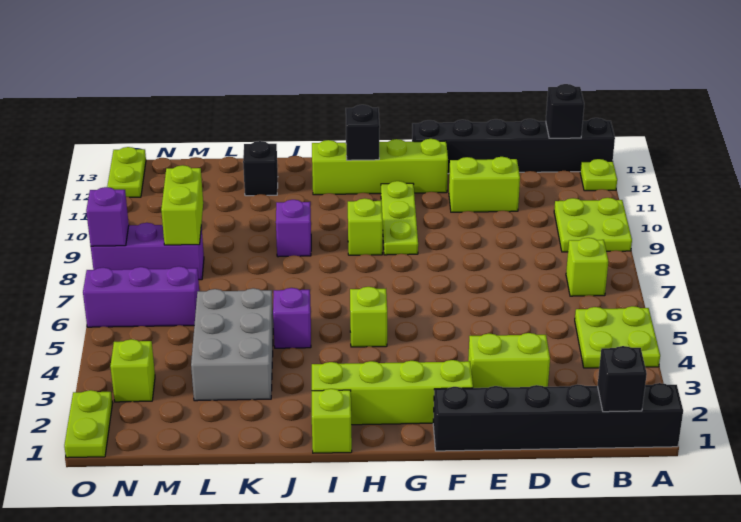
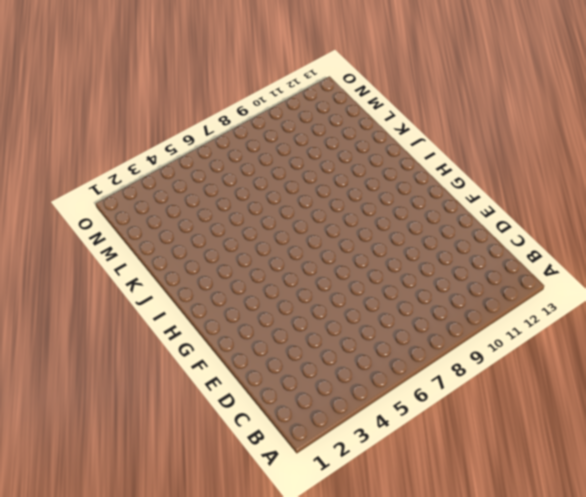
none -> black brick A1:F1 level 1
none -> lime plate A4:B5 level 1
none -> lime plate A9:B10 level 1

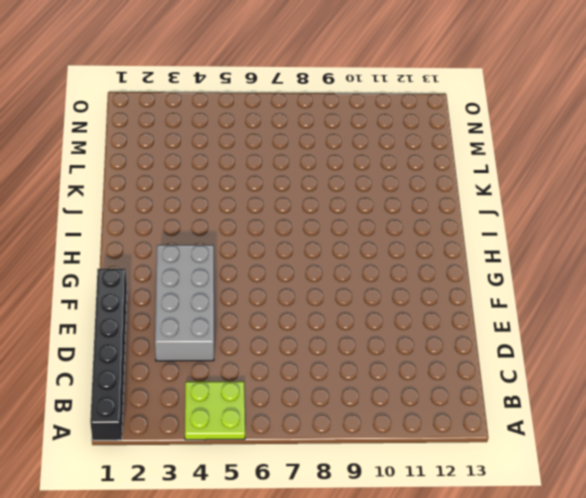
grey brick D3:G4 level 1 -> lime brick D3:E3 level 1
none -> lime plate A9:B10 level 1
none -> lime plate A12 level 1
none -> black brick A13:F13 level 1

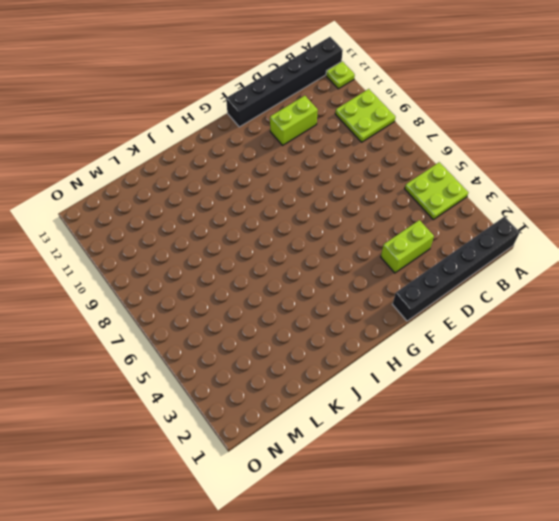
none -> lime brick B7 level 1
none -> lime brick F2:I2 level 1
none -> lime brick F12:I12 level 1

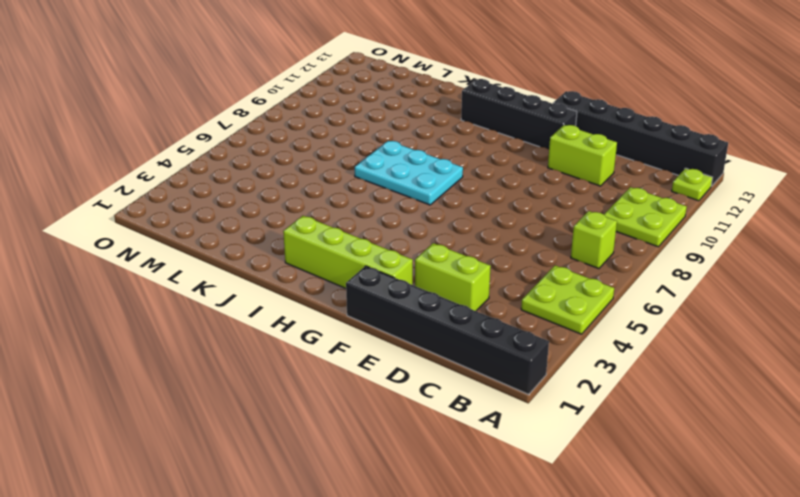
black brick F12:I12 level 1 -> lime brick F12:I12 level 1
cyan plate H7:J8 level 1 -> none
none -> lime plate G9:G11 level 1
none -> lime brick H5 level 1
none -> lime brick H9 level 1

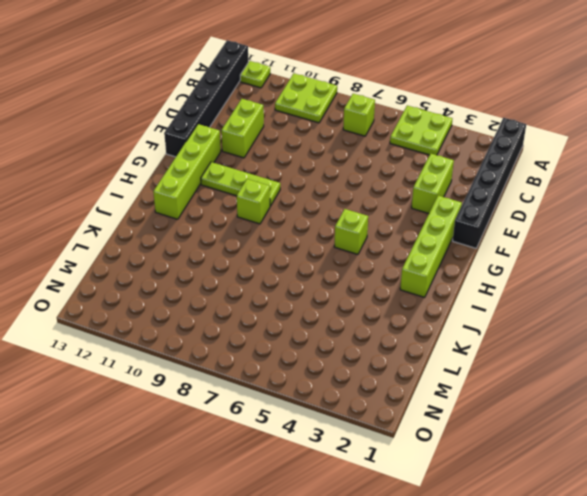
none -> lime brick I1 level 1
none -> purple brick J5 level 1
none -> purple brick J9 level 1

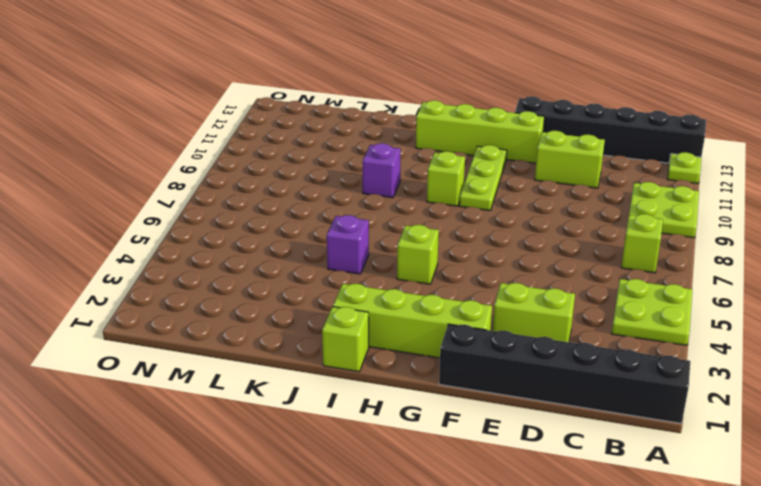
none -> grey brick K3:L5 level 1
none -> black brick K12 level 1
none -> purple brick M6:O6 level 1

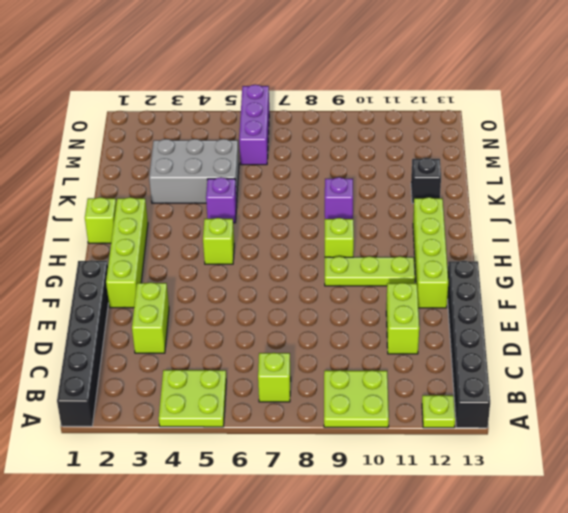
none -> purple brick M8:O8 level 1
none -> lime brick N3 level 1
none -> lime plate O1:O2 level 1

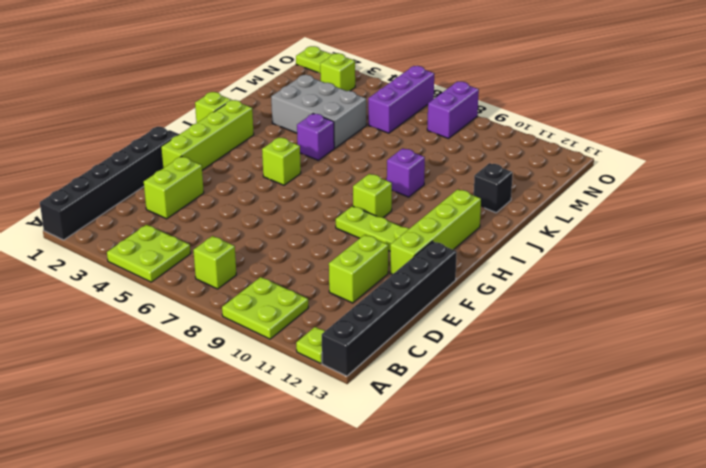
purple brick N8:O8 level 1 -> purple brick M8:O8 level 1
none -> lime plate O12:O13 level 1
none -> black brick B1 level 2
none -> black brick B13 level 2

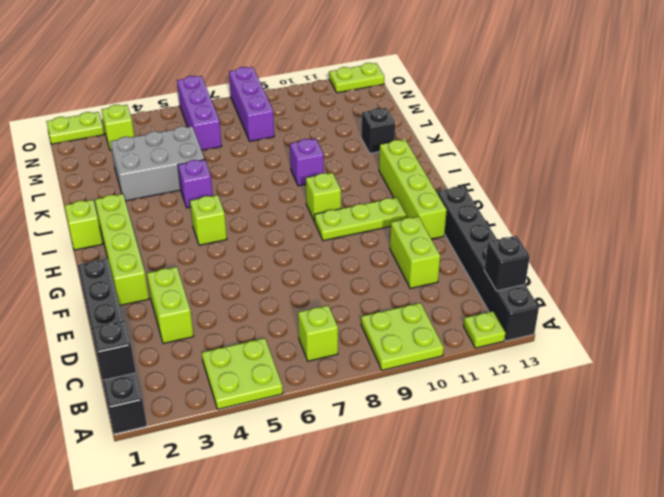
none -> black brick H12 level 2
none -> lime brick M8:M9 level 2
none -> purple brick O8 level 2

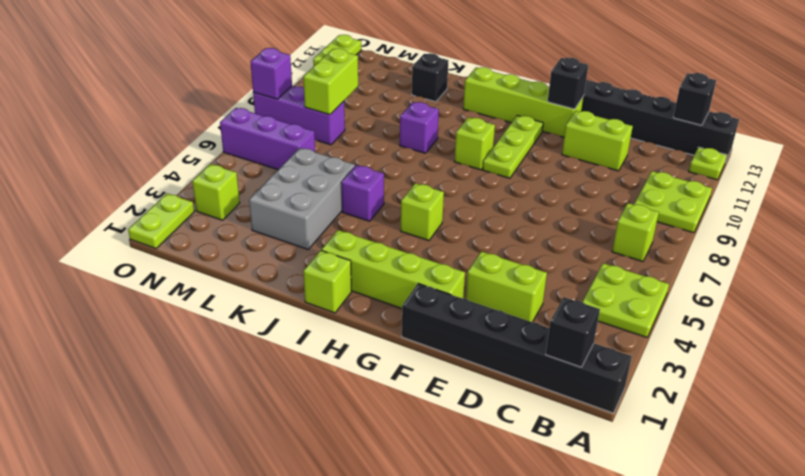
black brick F12 level 2 -> black brick H12 level 2

